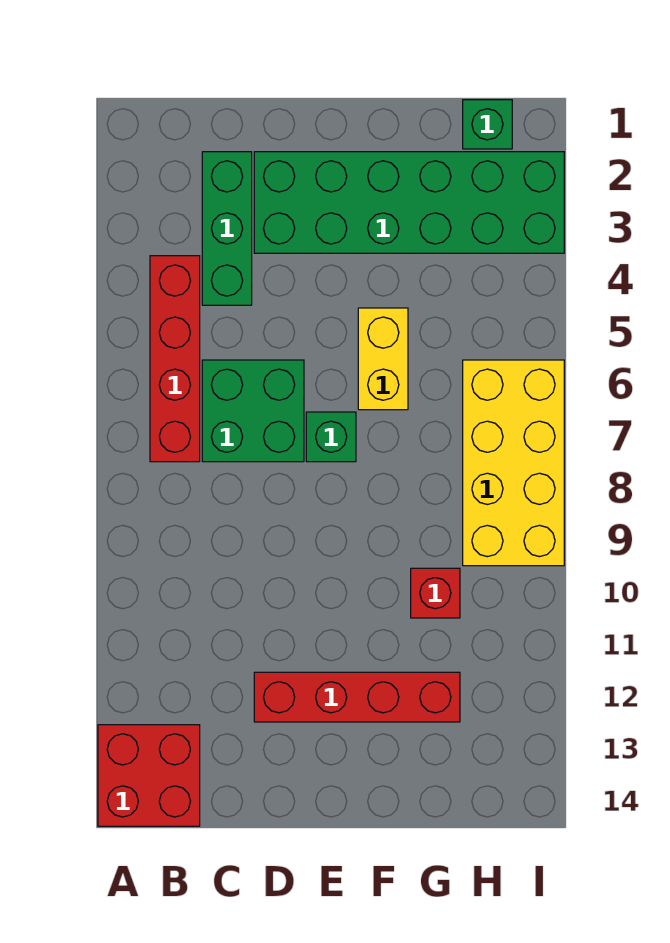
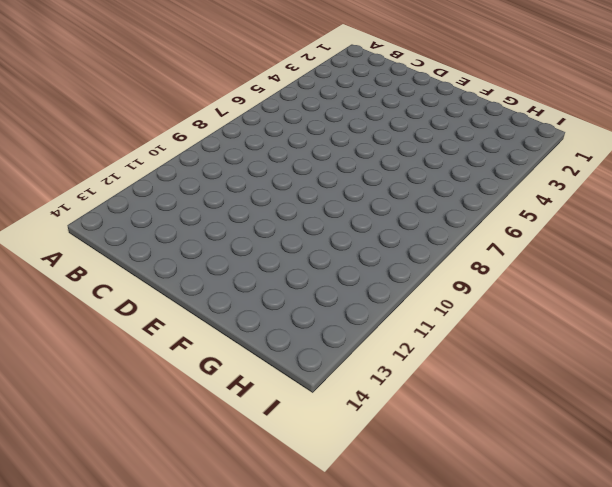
none -> red brick A13:B14 level 1
none -> red brick B4:B7 level 1

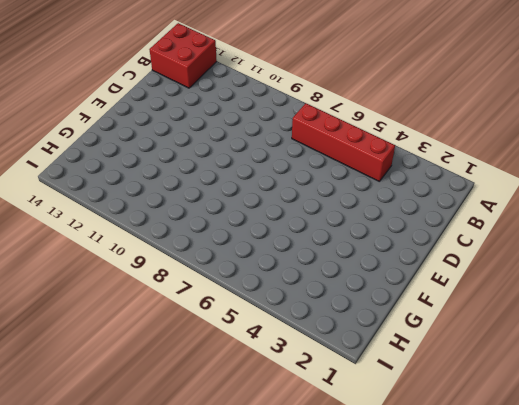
none -> green brick C2:C4 level 1
none -> green brick C6:D7 level 1

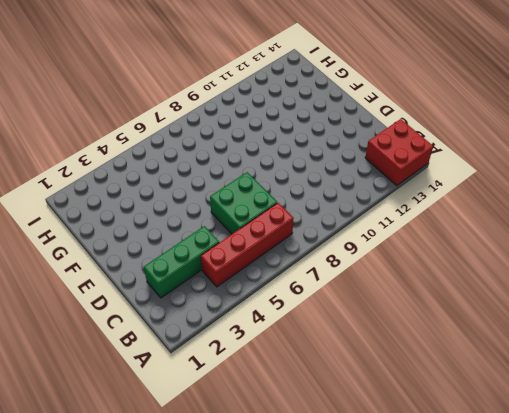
none -> green brick D2:I3 level 1
none -> red brick D12:G12 level 1

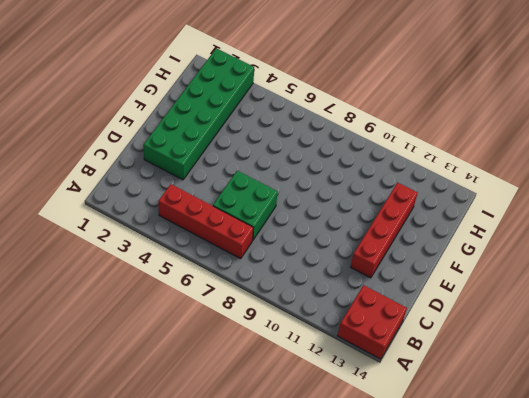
none -> green brick C2:C4 level 1
none -> green brick E7 level 1

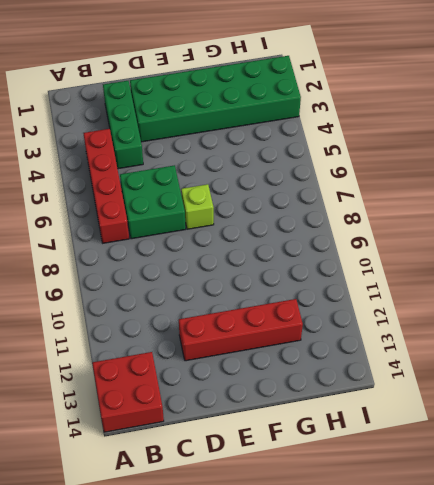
lime brick E7 level 1 -> green brick E7 level 1
none -> yellow brick F5:F6 level 1
none -> red brick G10 level 1

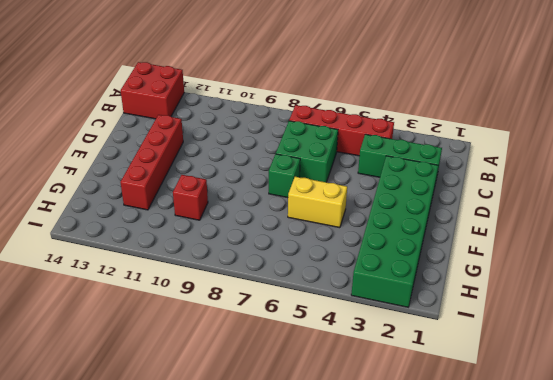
none -> green brick H1 level 1
none -> yellow brick H6:I9 level 1

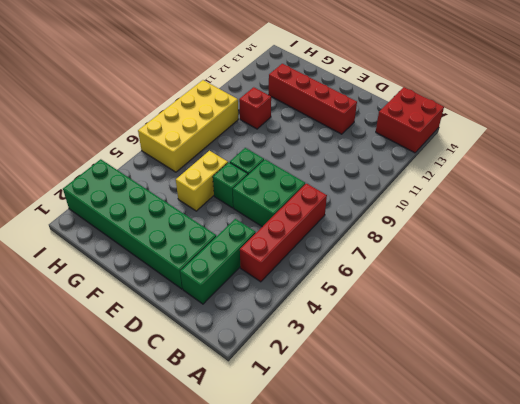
green brick E6 level 1 -> green brick H1 level 1

